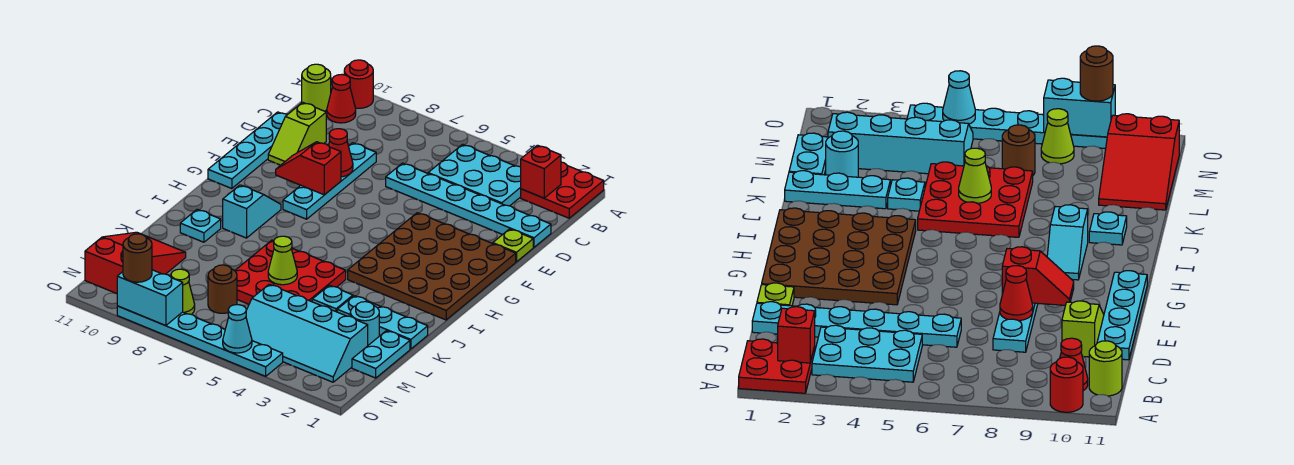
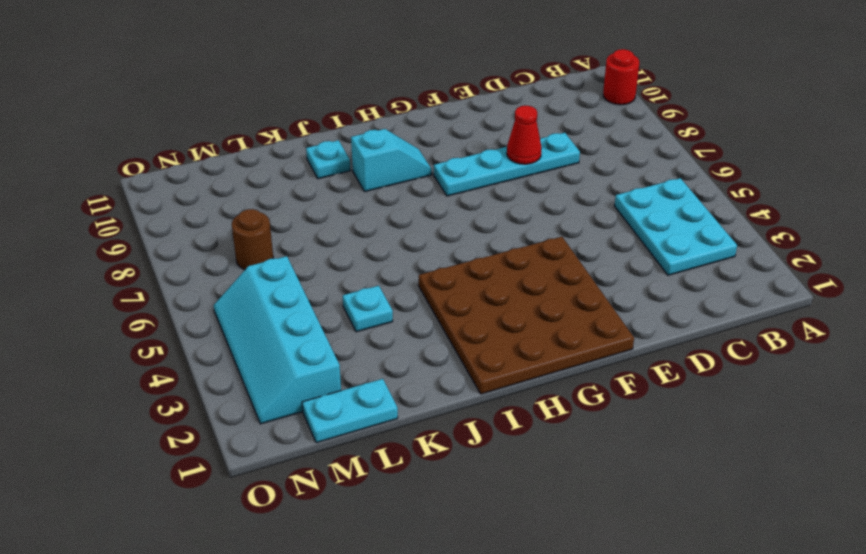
none -> red plate A1:B2 level 1
none -> red cone B10 level 1
none -> lime round brick B11 level 1
none -> cyan plate D1:D6 level 1

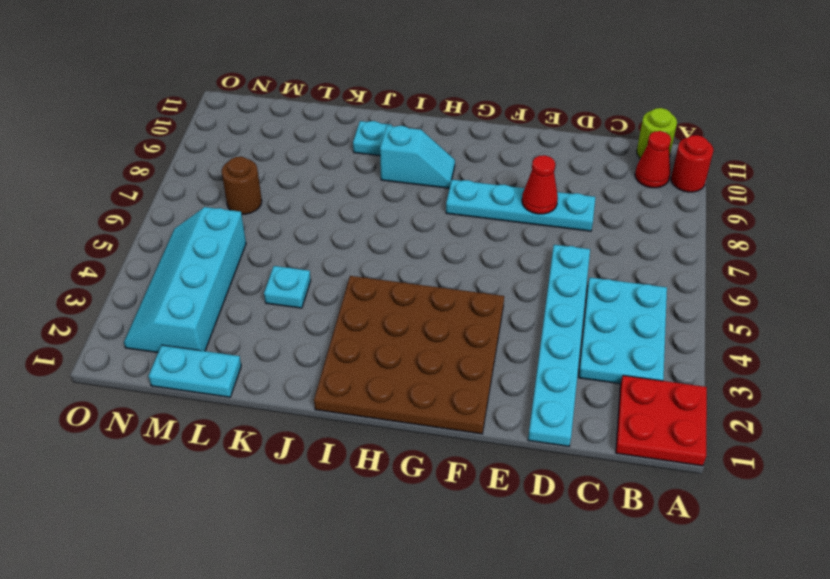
none -> lime slope D10:E10 level 1 top D
none -> cyan plate D11:G11 level 1
none -> lime plate E1 level 1
none -> red plate J5:L7 level 1

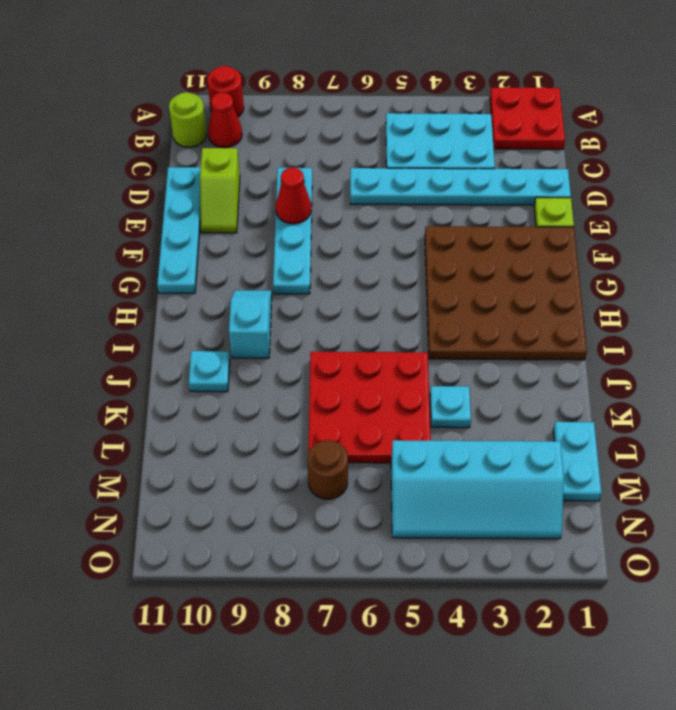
none -> cyan plate K1:K3 level 1
none -> cyan round brick L2 level 1
none -> red slope L10:N11 level 1 top N
none -> lime cone N8 level 1

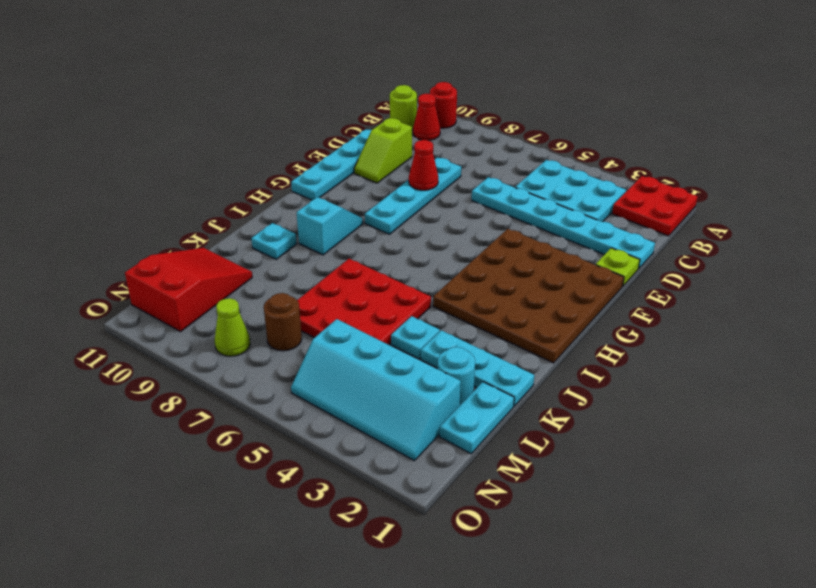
none -> cyan plate O4:O9 level 1
none -> red brick B2 level 2
none -> red slope F8:F9 level 2 top 8
none -> lime cone K6 level 2

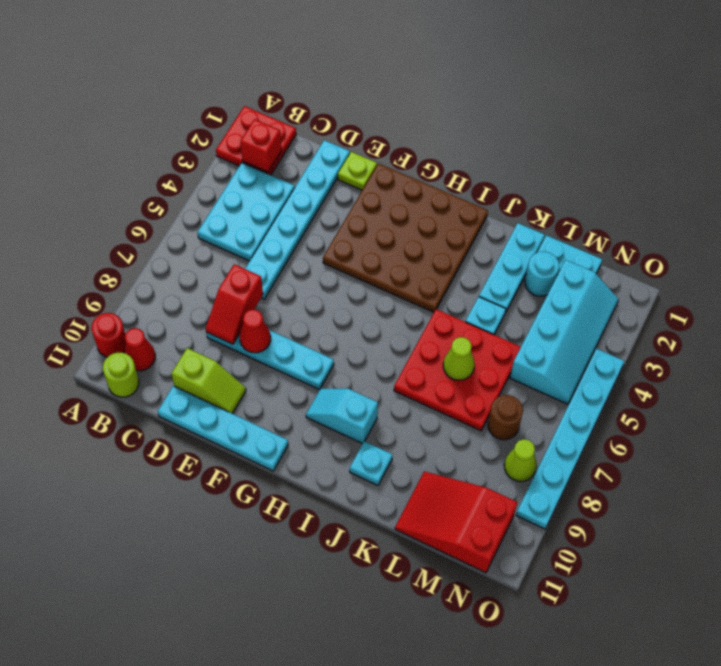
red slope D7:D8 level 2 top 7 -> red slope F8:F9 level 2 top 8
none -> cyan cone O5 level 2
none -> cyan brick O8:O9 level 2
none -> brown round brick O9 level 3

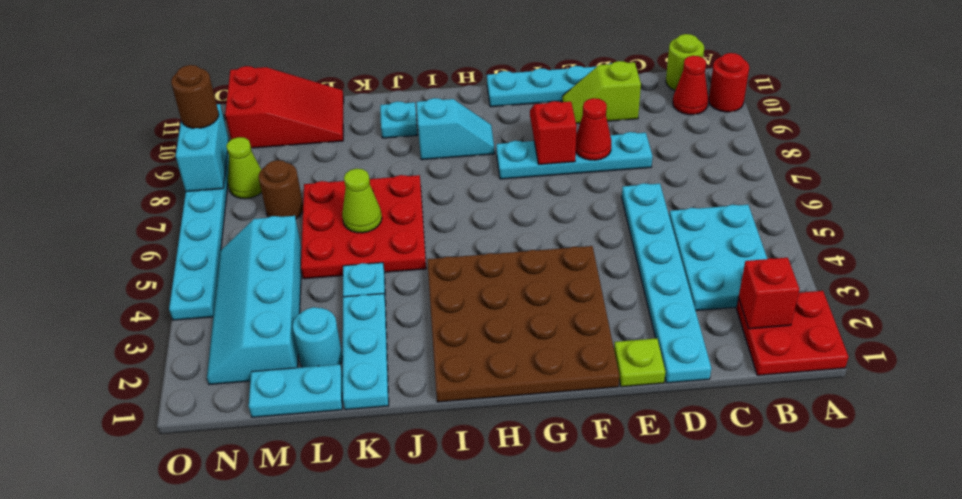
none -> cyan cone O5 level 2

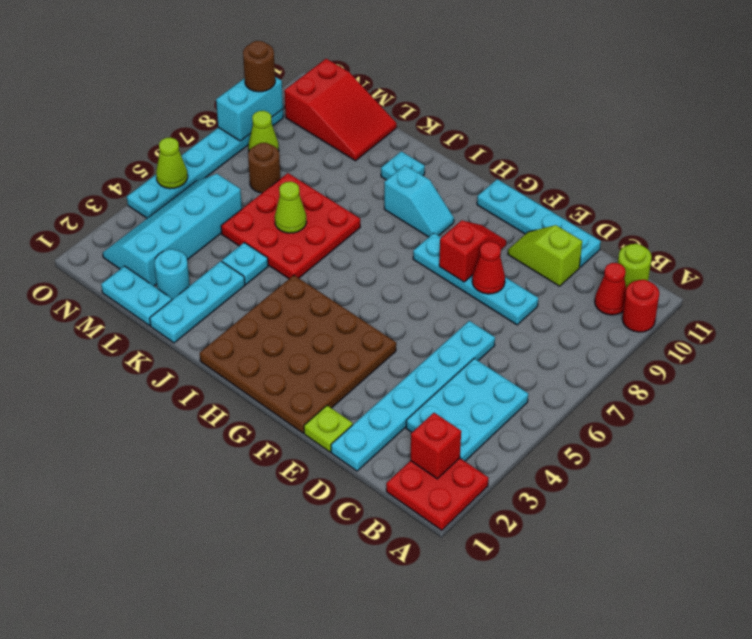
lime cone O5 level 2 -> cyan cone O5 level 2

